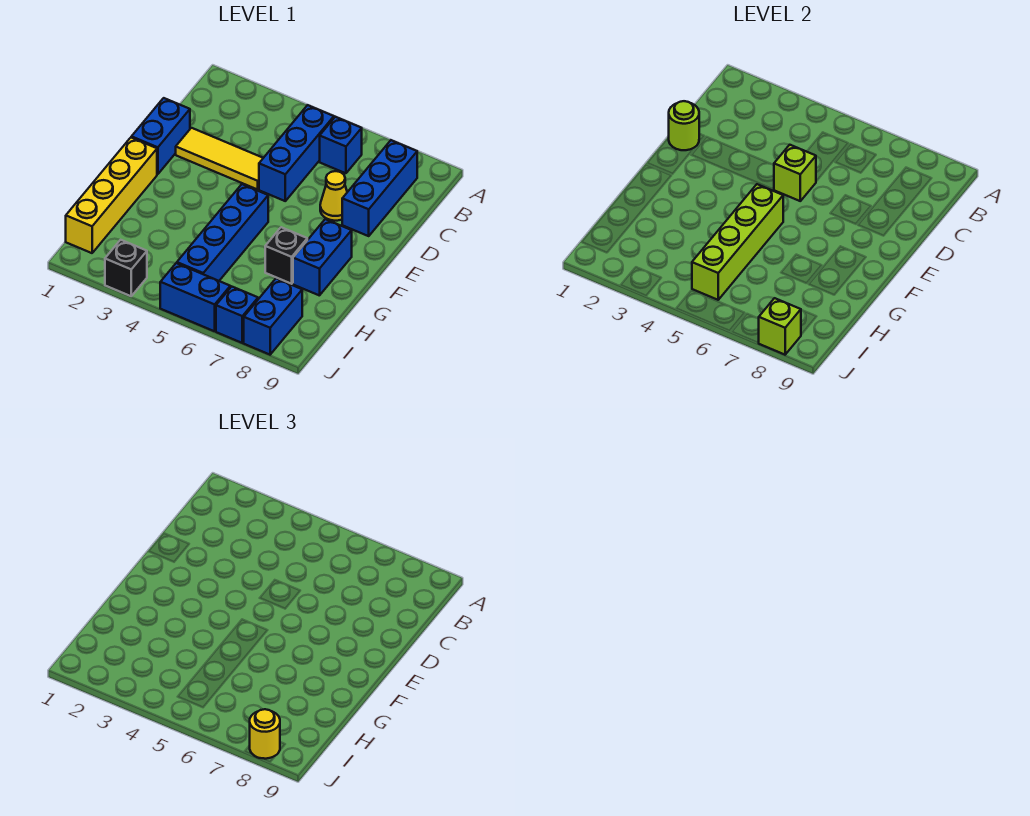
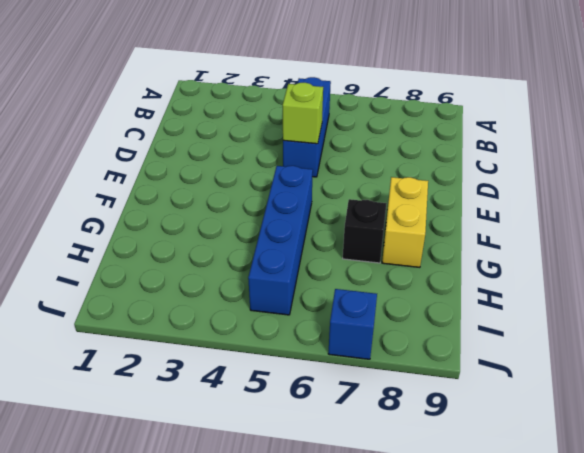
yellow brick F8:G8 level 1 -> blue brick F8:G8 level 1
none -> blue brick B6 level 1
none -> blue brick B8:D8 level 1
none -> blue brick D1:E1 level 1

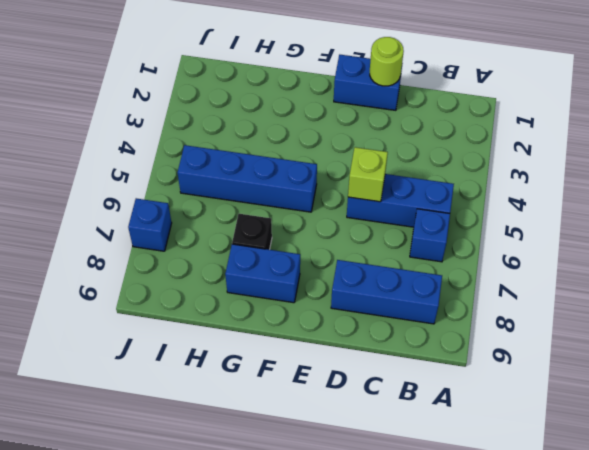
none -> yellow tile D2:D4 level 1
none -> yellow cone D7 level 1
none -> yellow brick F1:I1 level 1

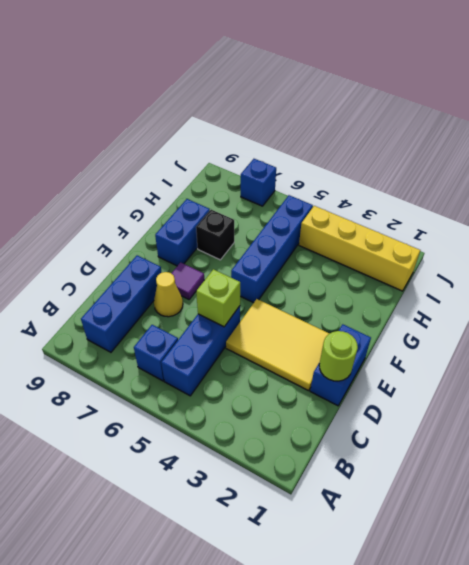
yellow tile D2:E4 level 1 -> yellow tile D2:D4 level 1
purple tile E7 level 1 -> none
yellow brick I1:I4 level 1 -> yellow brick F1:I1 level 1
none -> blue brick I8:J8 level 1
none -> black brick J3 level 1
none -> blue brick J5:J6 level 1

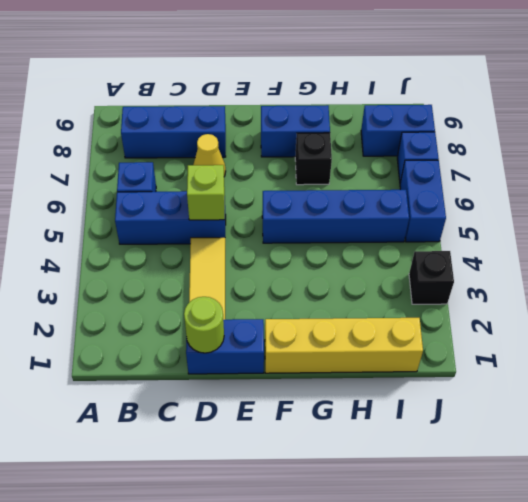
none -> lime brick F5:I5 level 2
none -> lime brick J8 level 2
none -> yellow round brick J8 level 3

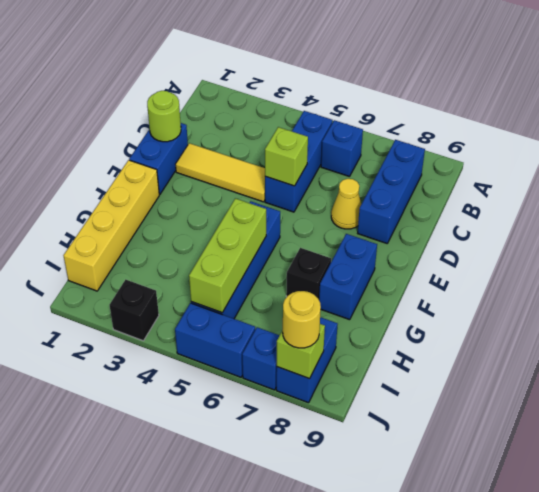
lime brick G5:I5 level 2 -> lime brick F5:I5 level 2

